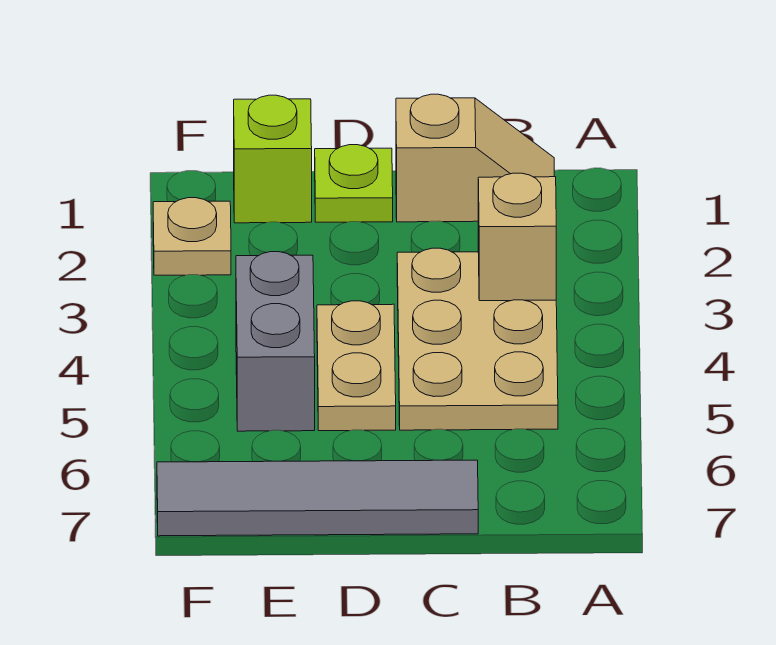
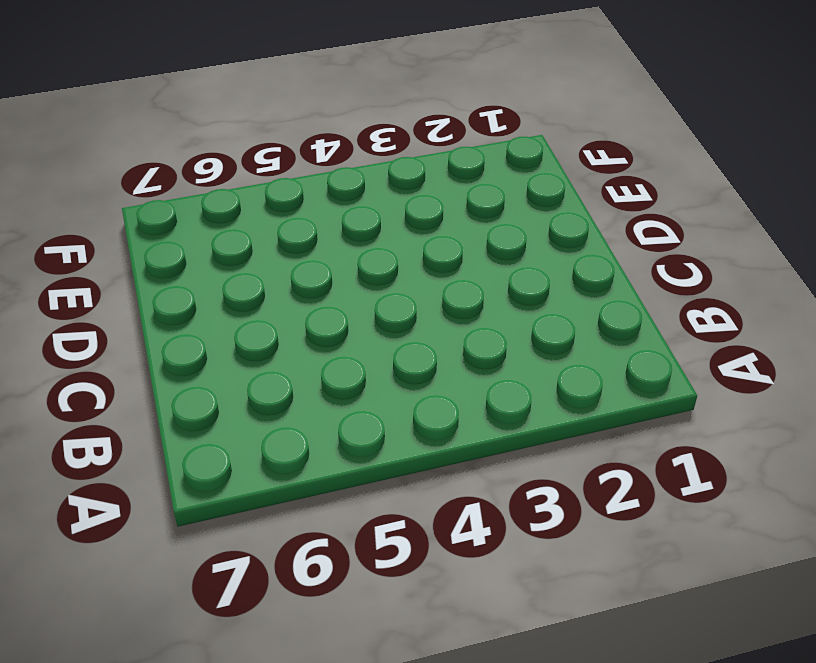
none -> tan slope B1:C1 level 1 top C
none -> tan plate B3:C5 level 1

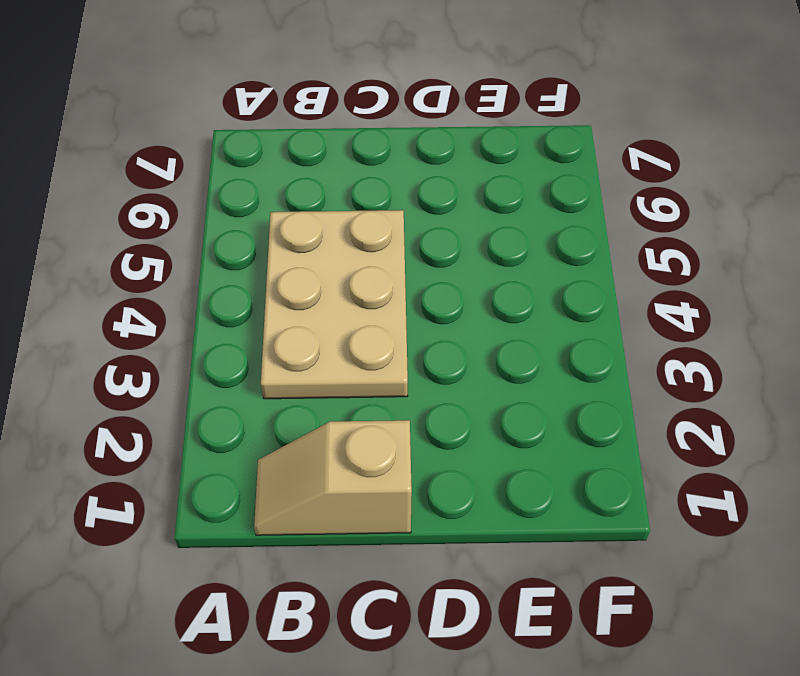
none -> grey tile C7:F7 level 1
none -> lime plate D1 level 1

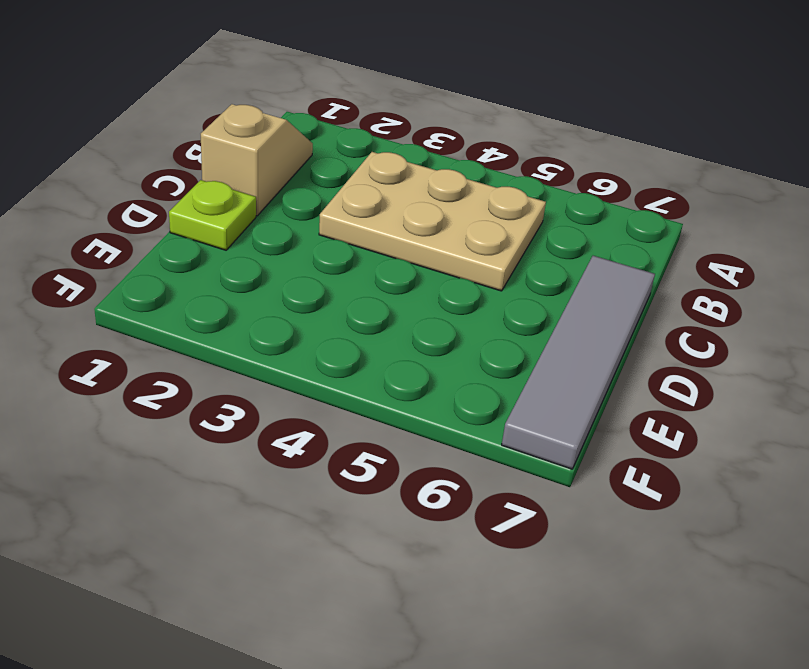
none -> tan plate D4:D5 level 1
none -> lime brick E1 level 1

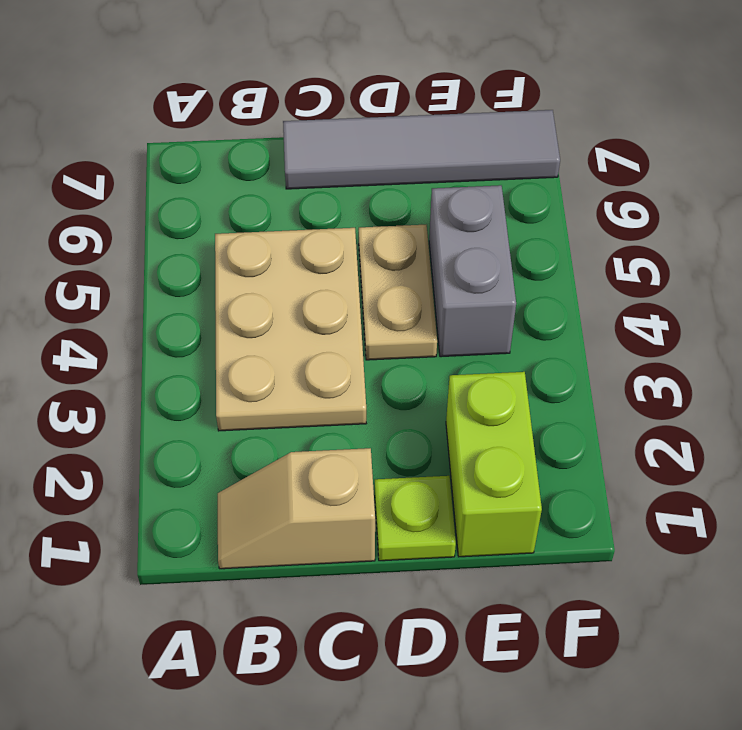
lime brick E1:E2 level 1 -> lime brick E1 level 1
none -> tan plate F2 level 1
none -> tan brick B3 level 2

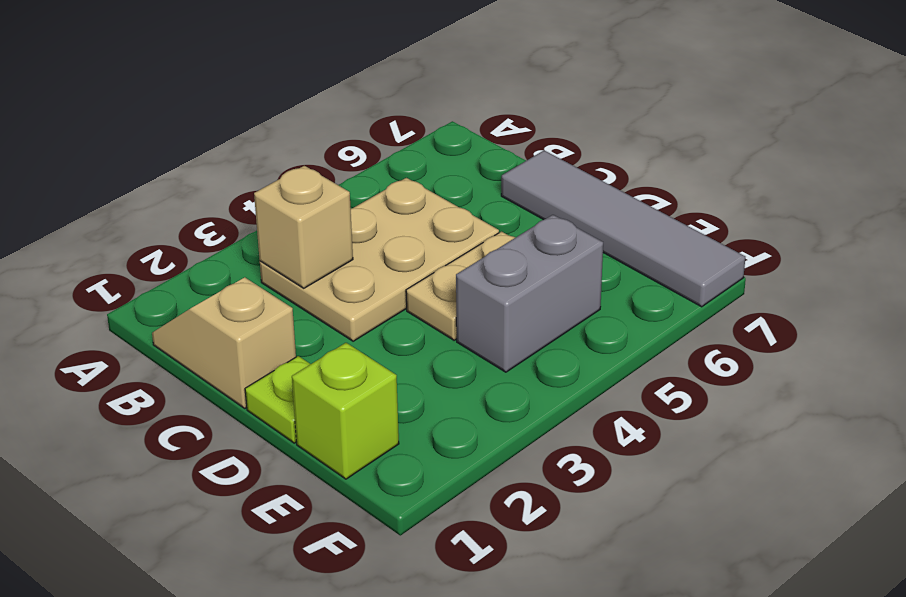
none -> tan plate F2 level 1

